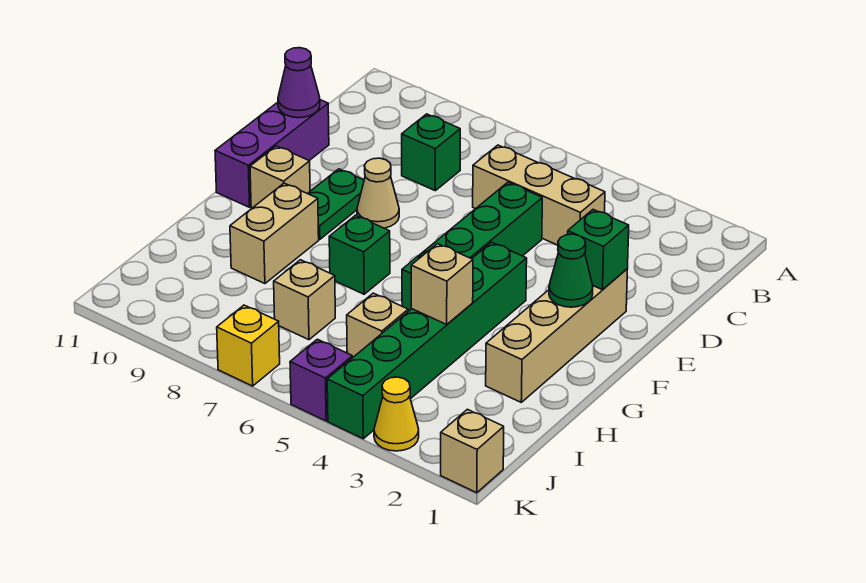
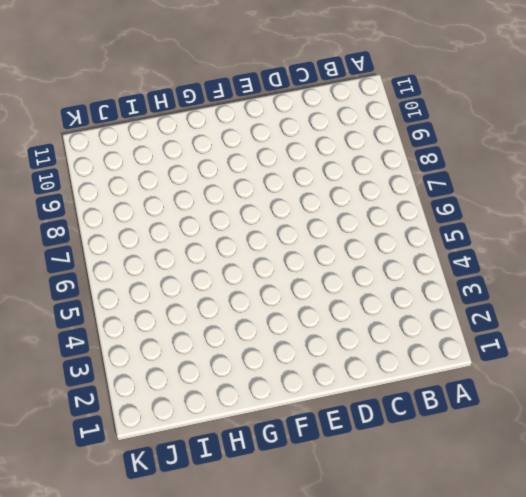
none -> tan brick C4:C6 level 1
none -> green brick C8 level 1
none -> green brick D5:G5 level 1

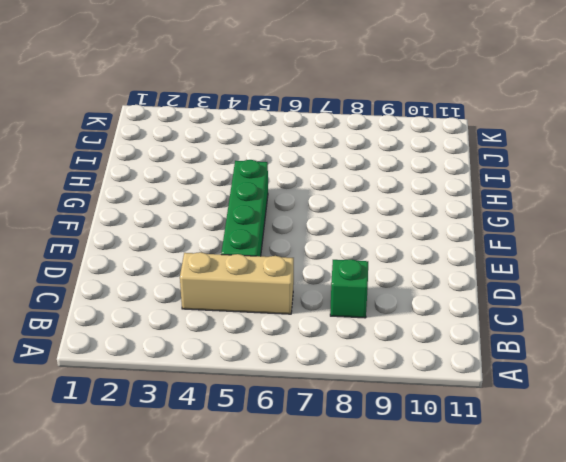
none -> purple brick D11:F11 level 1
none -> tan brick E2:H2 level 1
none -> tan cone E8 level 1

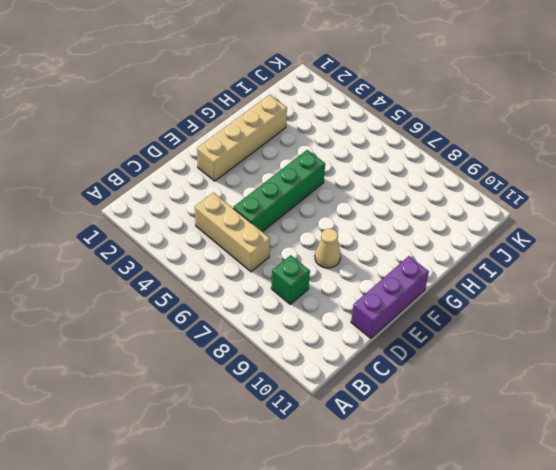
none -> green plate E9:F9 level 1
none -> green brick F4:K4 level 1
none -> tan brick F10 level 1

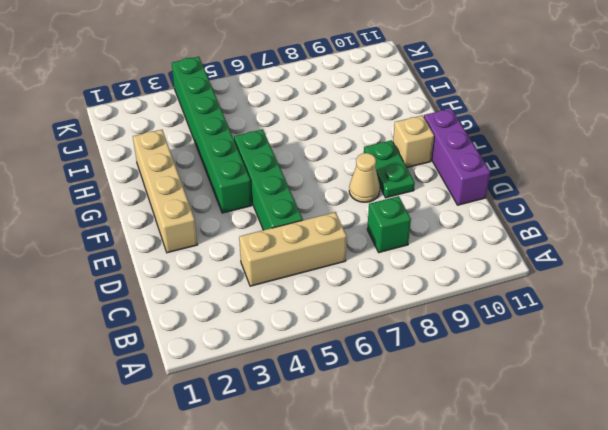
none -> green brick G7 level 1
none -> tan brick G9:H9 level 1
none -> tan brick I5 level 1

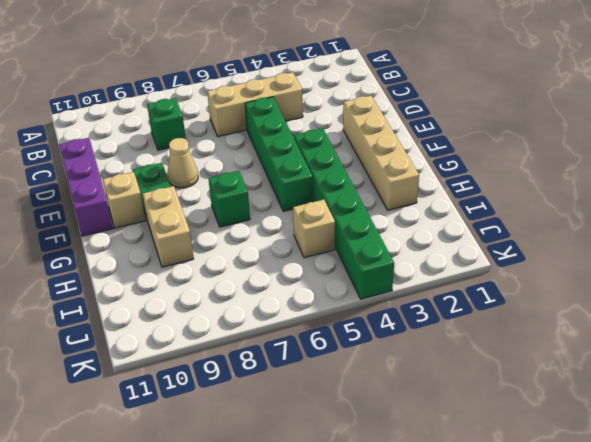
none -> tan brick I7 level 1
none -> tan brick K1 level 1
none -> yellow cone K3 level 1

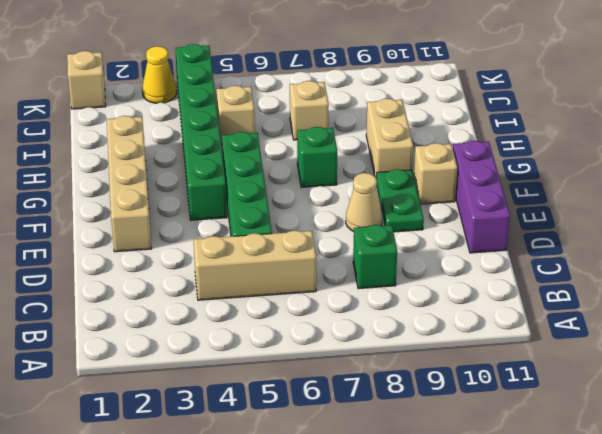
none -> purple brick K5 level 1
none -> yellow brick K7 level 1
none -> purple cone D11 level 2

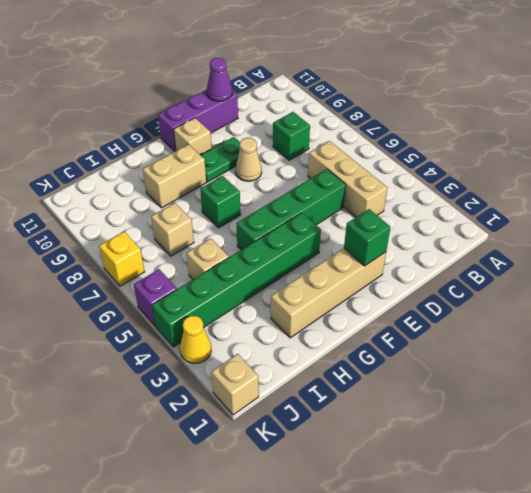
none -> green cone F2 level 2
none -> tan brick H4 level 2

